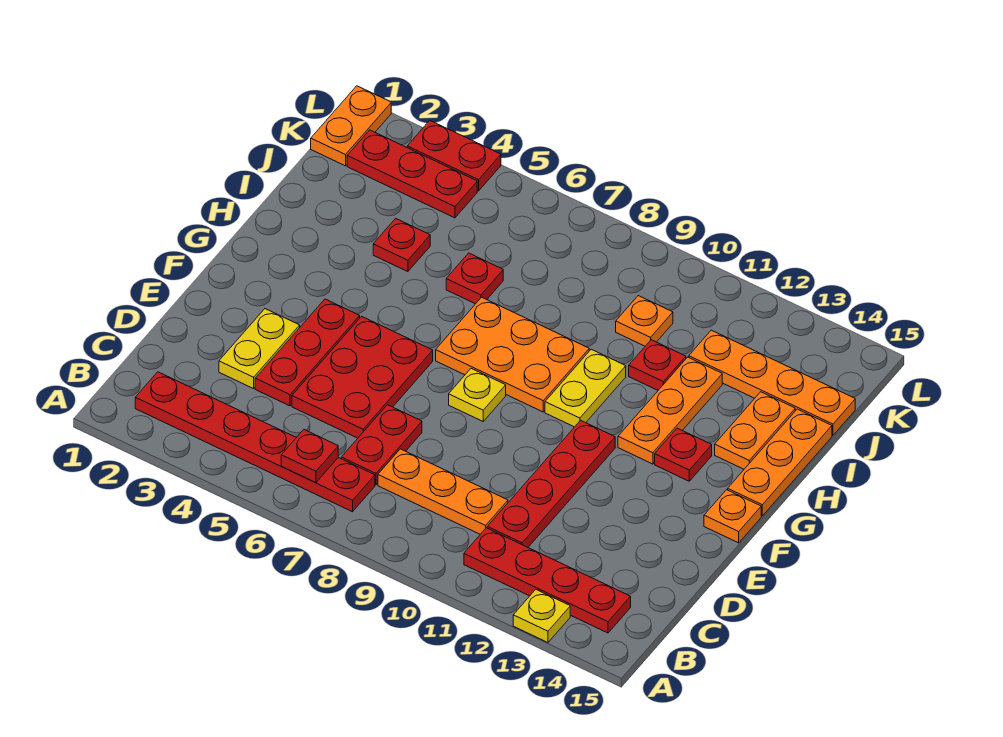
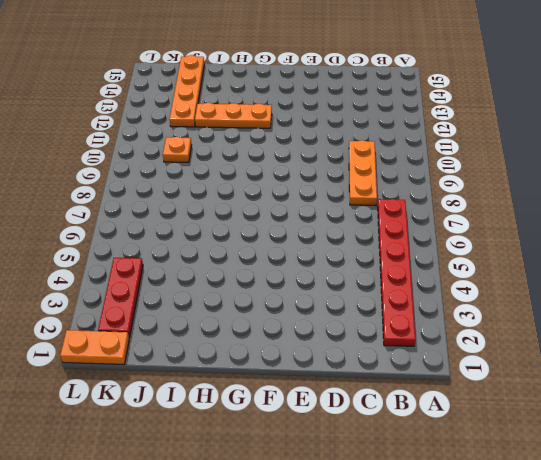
none -> yellow plate A13 level 1
none -> red plate B11:B14 level 1
none -> red plate C7:D7 level 1

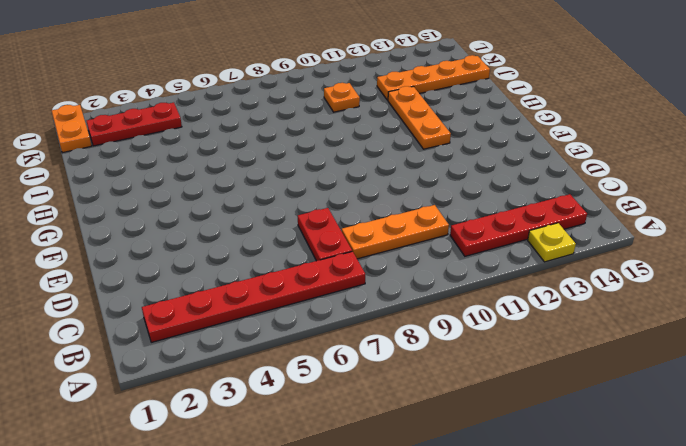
none -> red plate C11:F11 level 1
none -> yellow plate D3:E3 level 1
none -> red plate D4:F4 level 1

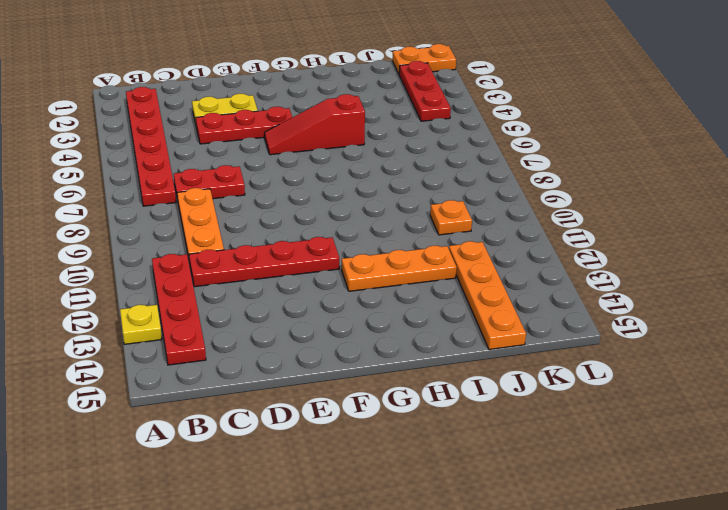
red slope F5:H5 level 1 top H -> red plate D5:F6 level 1
none -> yellow plate F8 level 1
none -> orange plate F15 level 1
none -> orange plate G7:H9 level 1

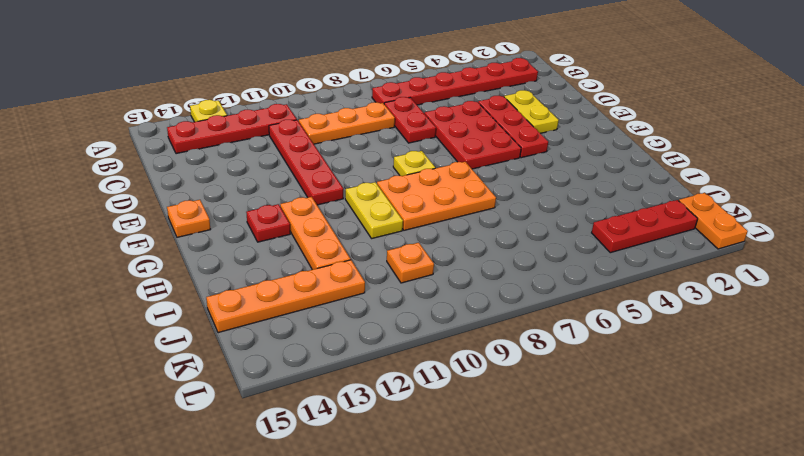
none -> orange plate G15:I15 level 1
none -> orange plate H14:I14 level 1
none -> red plate I4 level 1

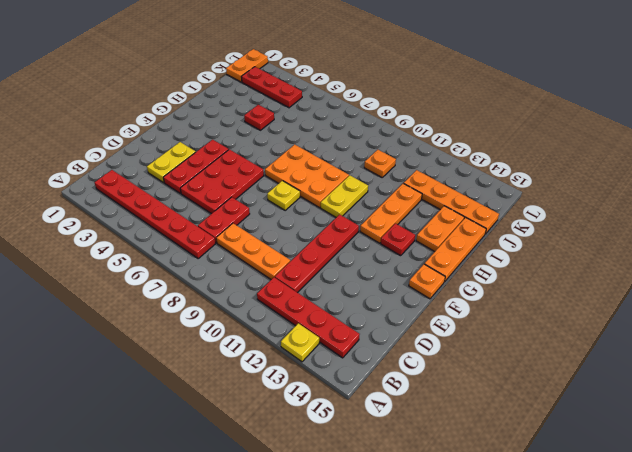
none -> red plate I6 level 1
none -> red plate I11 level 1
none -> red plate L3:L4 level 1

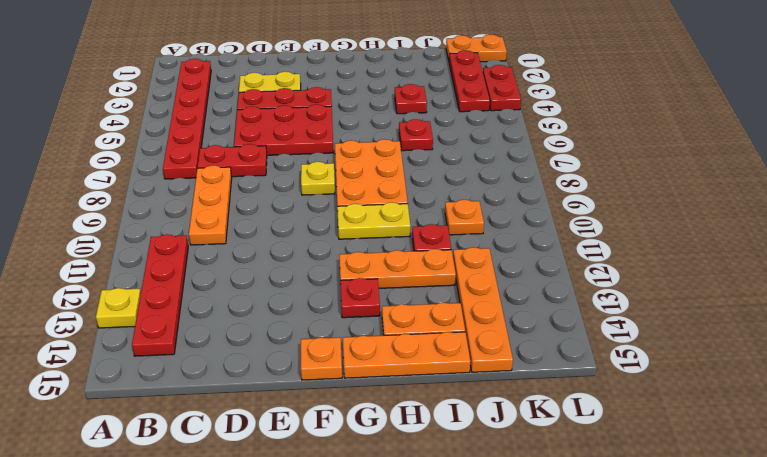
none -> red plate C11:F11 level 1
none -> red plate B6 level 2

